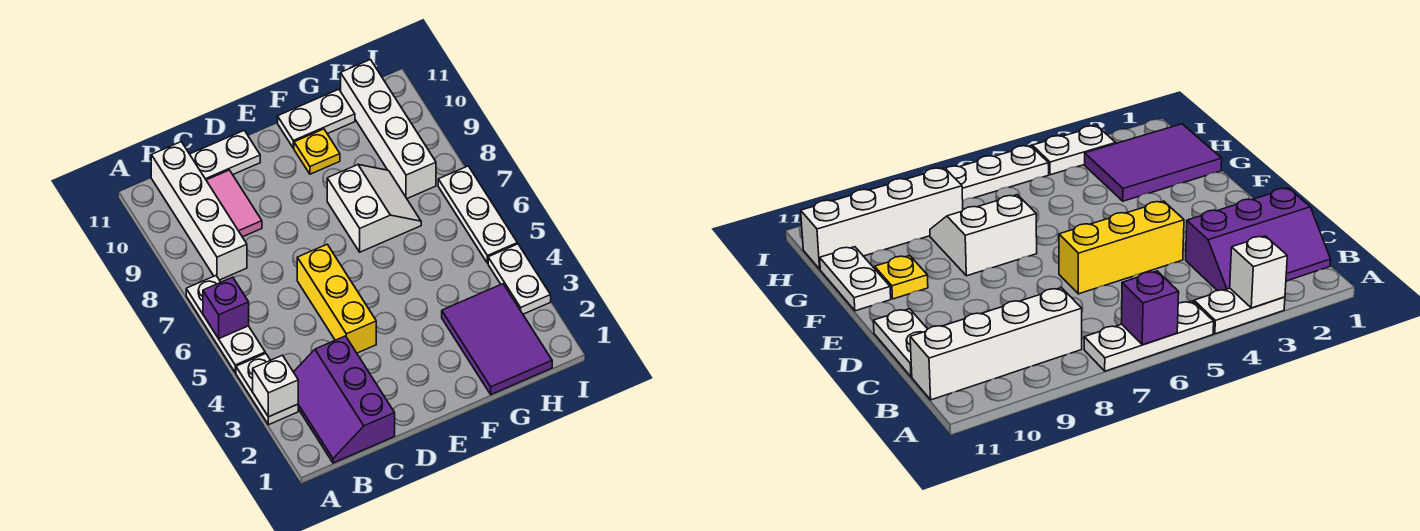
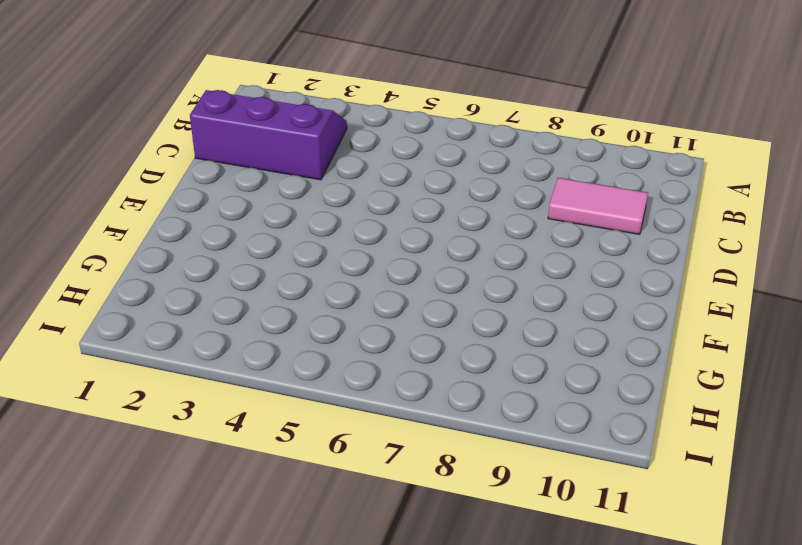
none -> white plate A3:A4 level 1
none -> white plate A5:A7 level 1
none -> white brick B8:B11 level 1

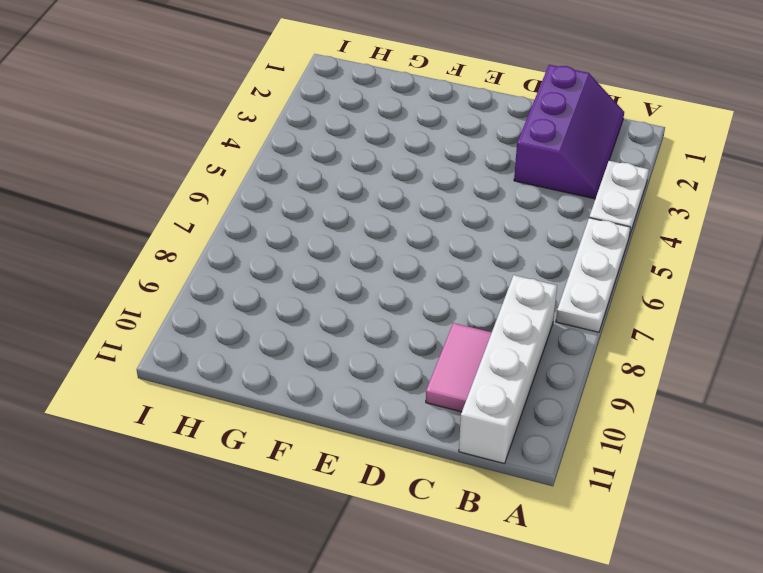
none -> white plate C11:D11 level 1
none -> yellow brick D4:D6 level 1
none -> white slope F7:G8 level 1 top F

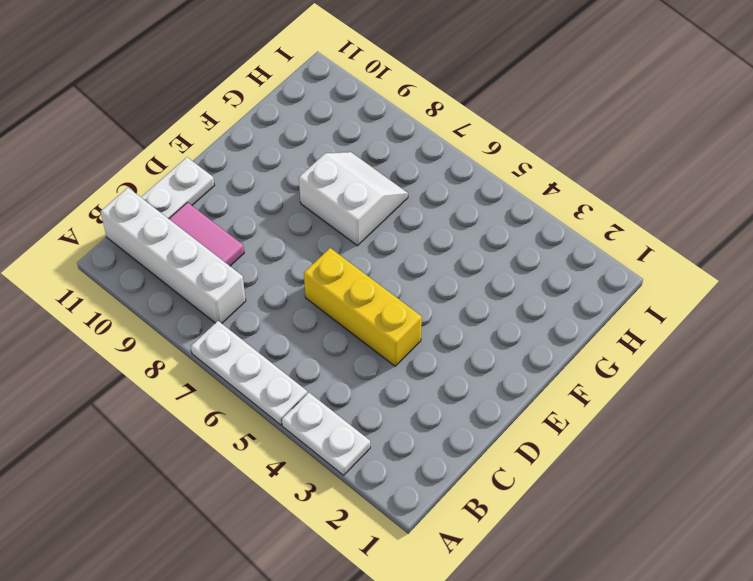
none -> purple slope B1:C3 level 1 top C
none -> yellow plate F10 level 1
none -> white plate F11:G11 level 1

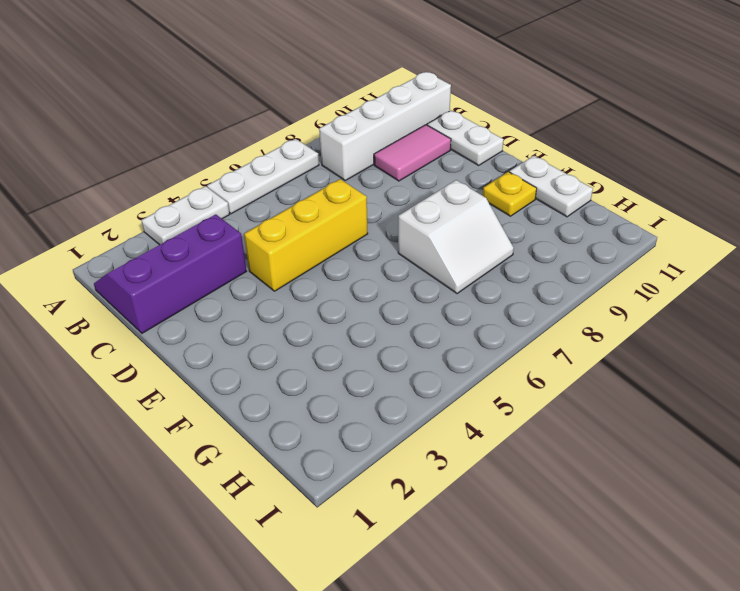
none -> purple tile G1:H3 level 1
none -> white brick H8:H11 level 1
none -> white plate I3:I4 level 1

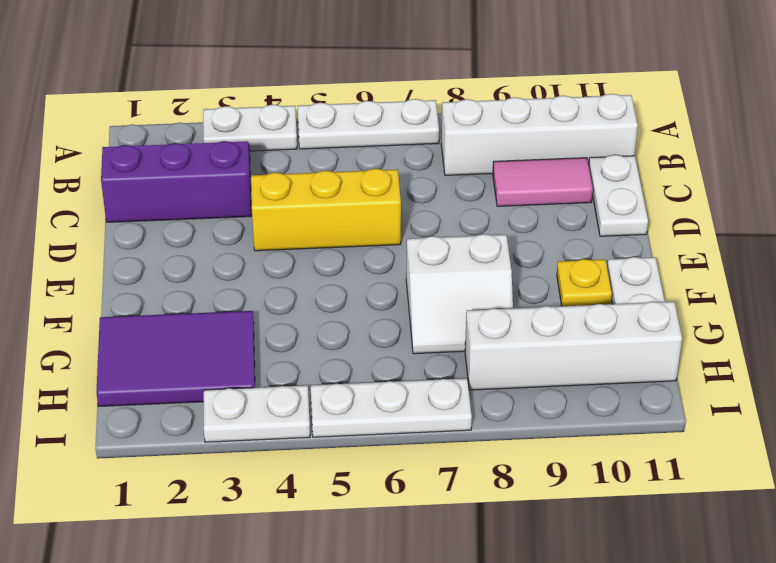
none -> white brick A3 level 2
none -> purple brick A6 level 2

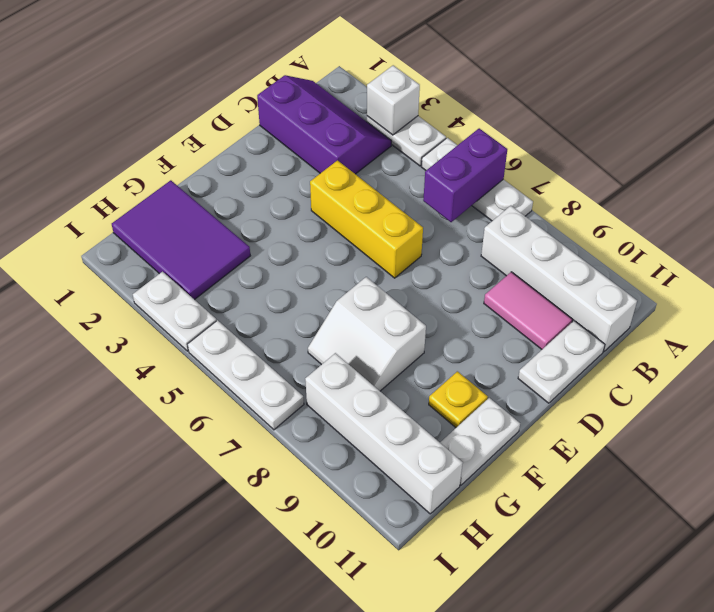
purple brick A6:B6 level 2 -> purple brick A6 level 2

